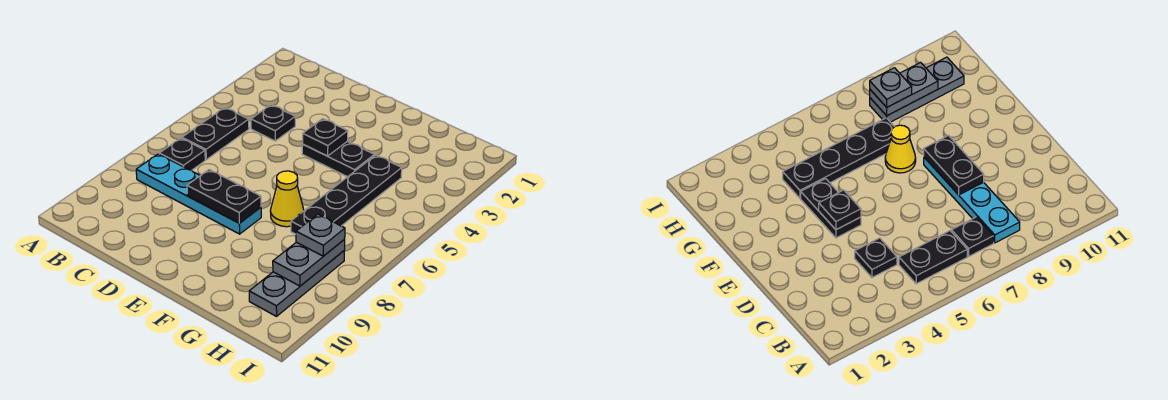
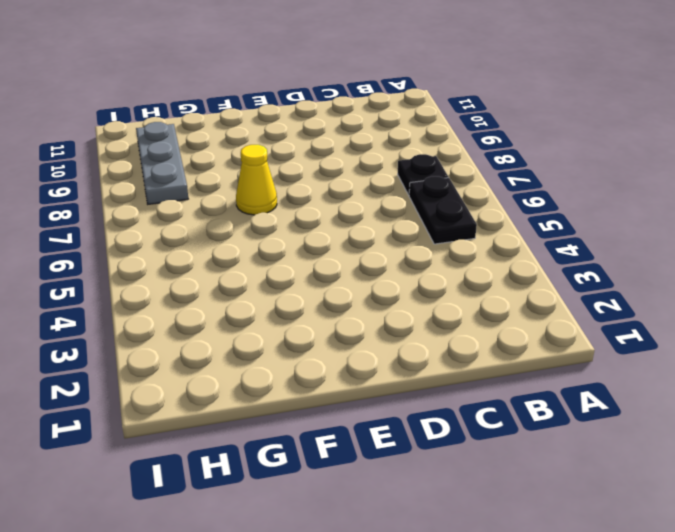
none -> cyan plate B8:E8 level 1
none -> black plate C4 level 1
none -> black plate E4:F4 level 1

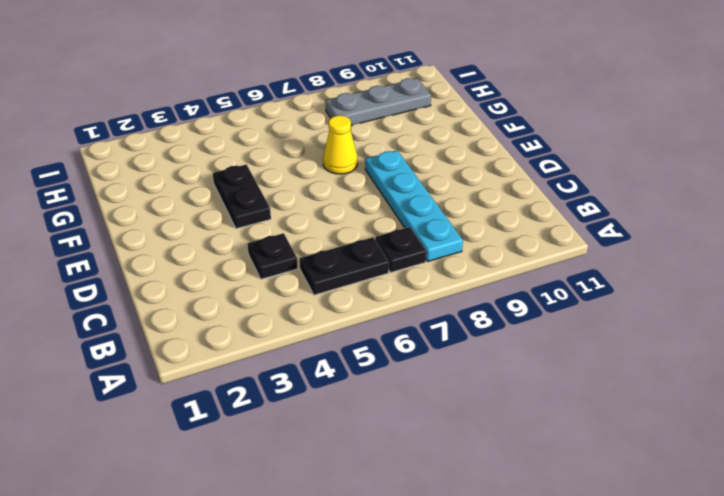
none -> black plate G4:G7 level 1
none -> black plate D8:E8 level 2
none -> black plate E4 level 2

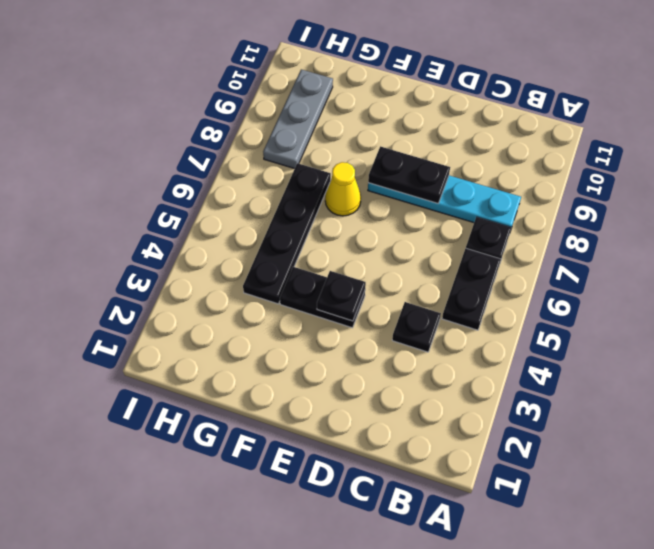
none -> grey plate H8:H9 level 2
none -> grey plate H8 level 3

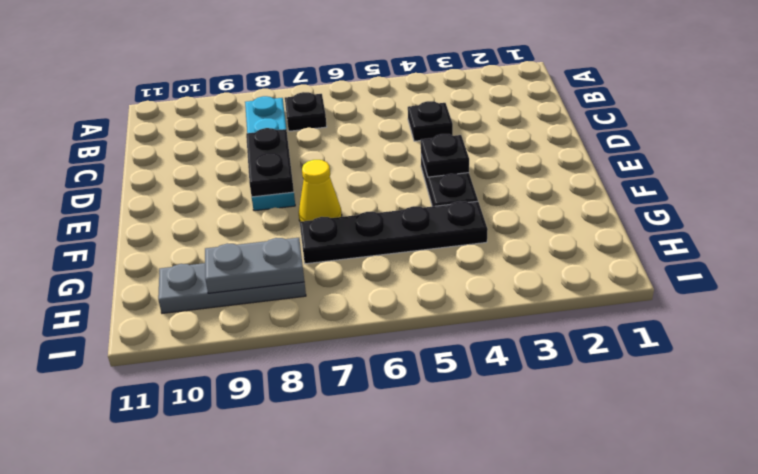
none -> black plate B5:B6 level 1
none -> grey plate H8 level 3

